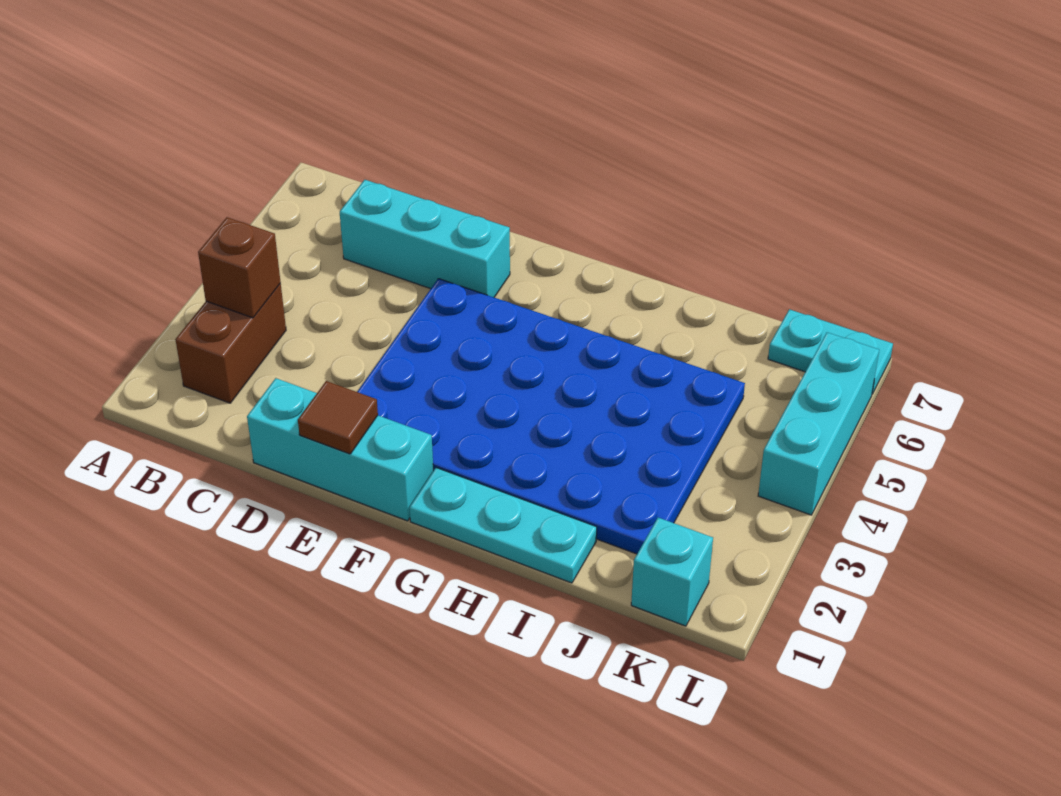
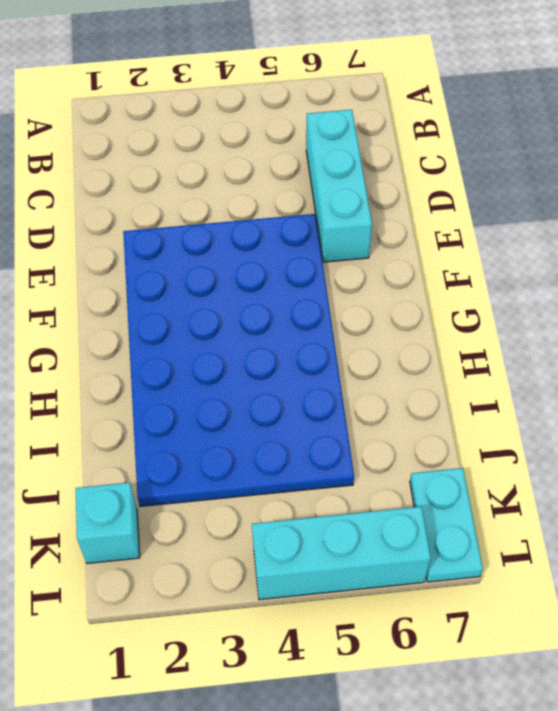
none -> brown brick B2:B3 level 1
none -> cyan brick D1:F1 level 1

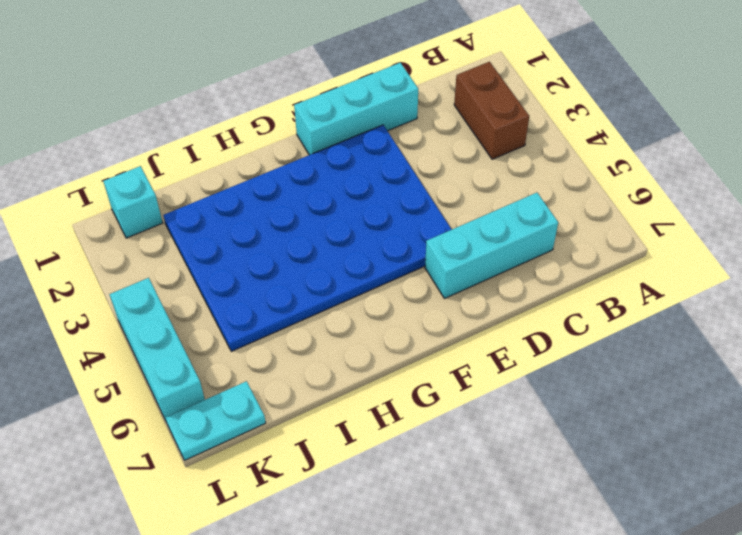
none -> cyan plate G1:I1 level 1
none -> brown brick B3 level 2

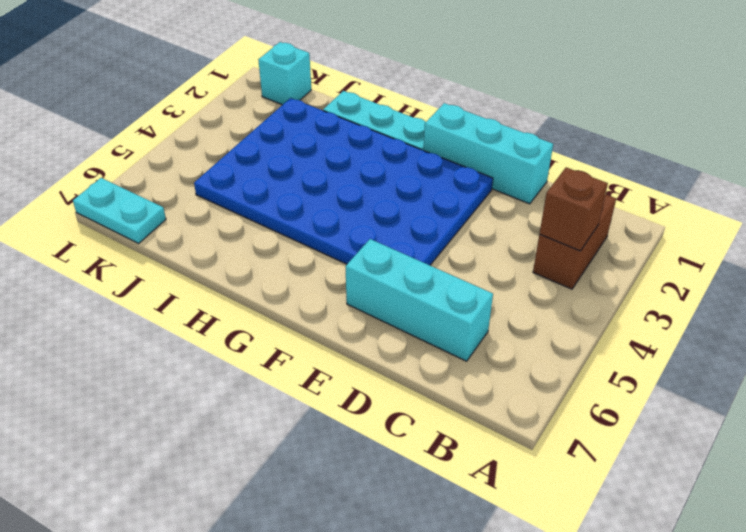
none -> cyan brick L4:L6 level 1
none -> brown tile E1 level 2

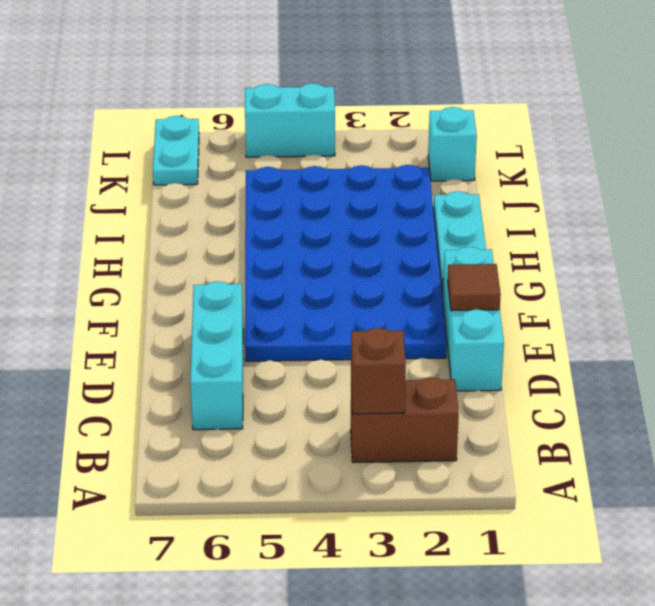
cyan brick L4:L5 level 1 -> cyan brick L4:L6 level 1

